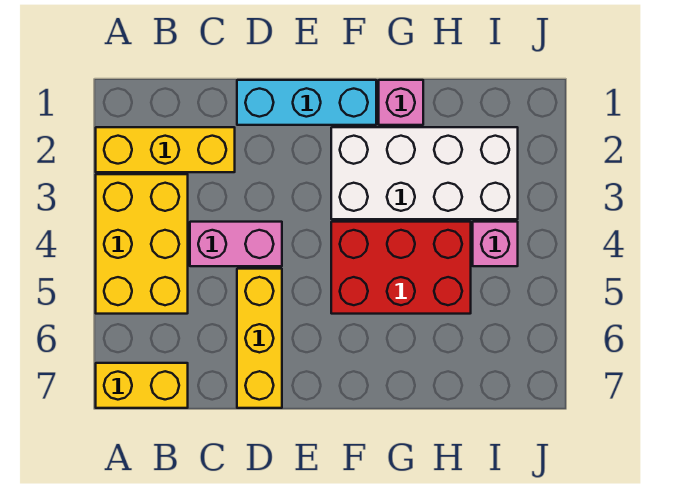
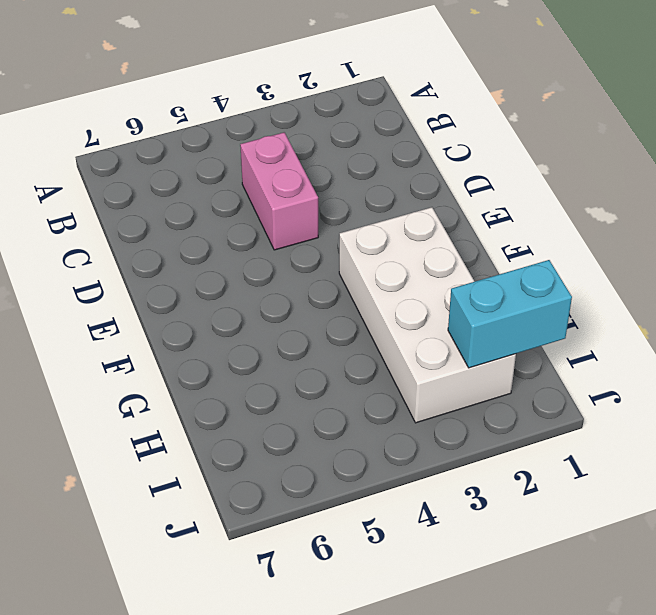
cyan brick I1:I2 level 2 -> none
none -> yellow brick A2:C2 level 1
none -> yellow brick A3:B5 level 1

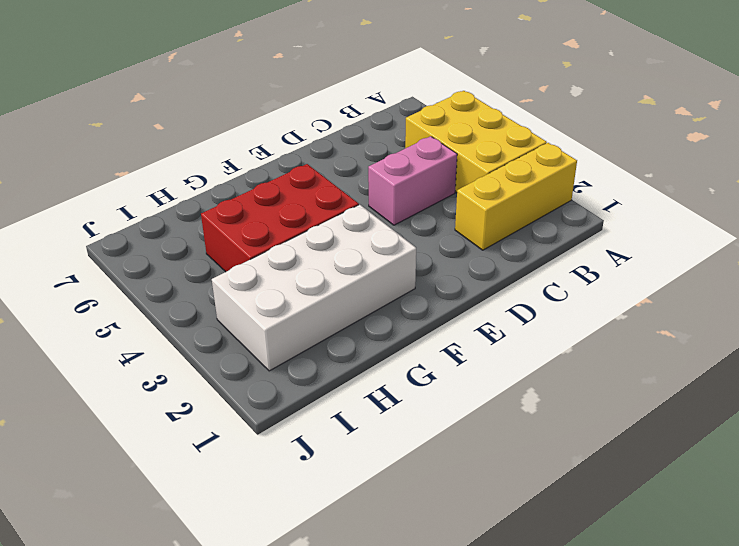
none -> yellow brick A7:B7 level 1
none -> cyan brick D1:F1 level 1

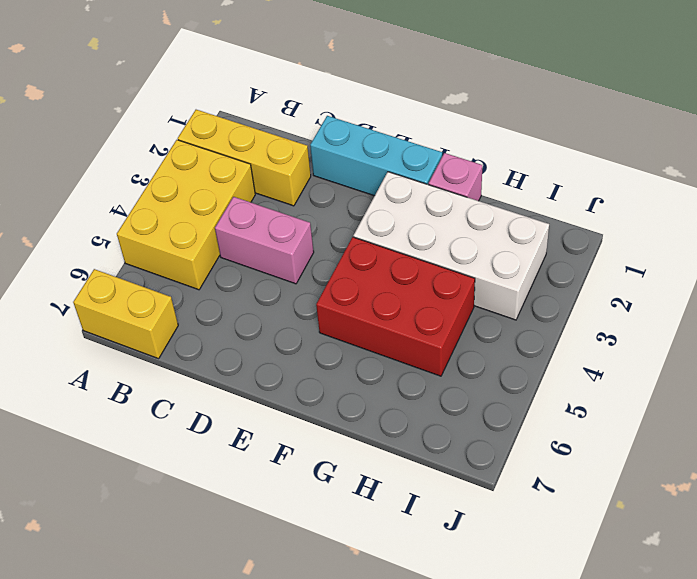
none -> yellow brick D5:D7 level 1
none -> pink brick I4 level 1

